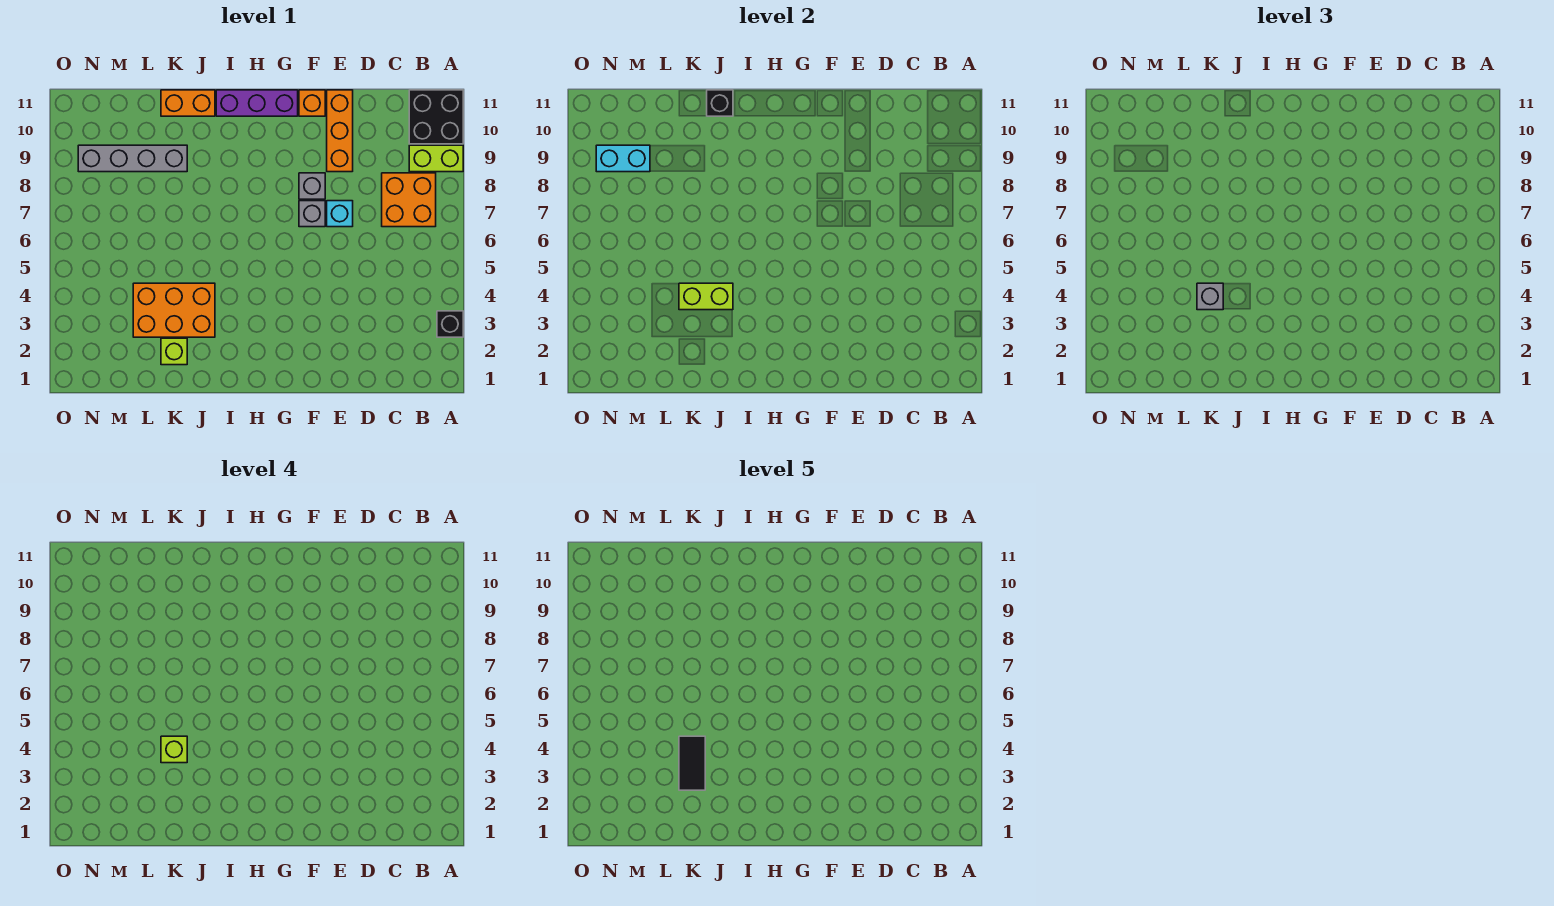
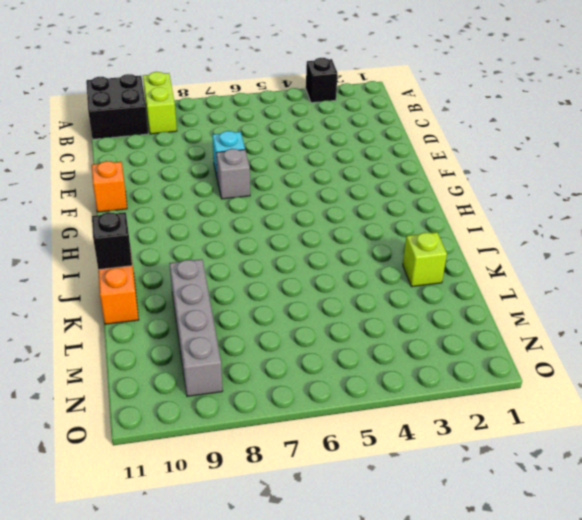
none -> orange brick B7:C8 level 1
none -> orange brick E9:E11 level 1
none -> grey brick F8 level 1

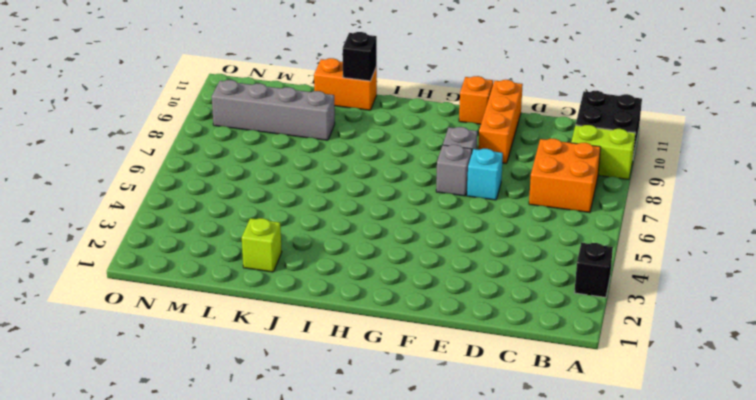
none -> purple brick G11:I11 level 1
none -> orange brick J3:L4 level 1
none -> lime brick J4:K4 level 2

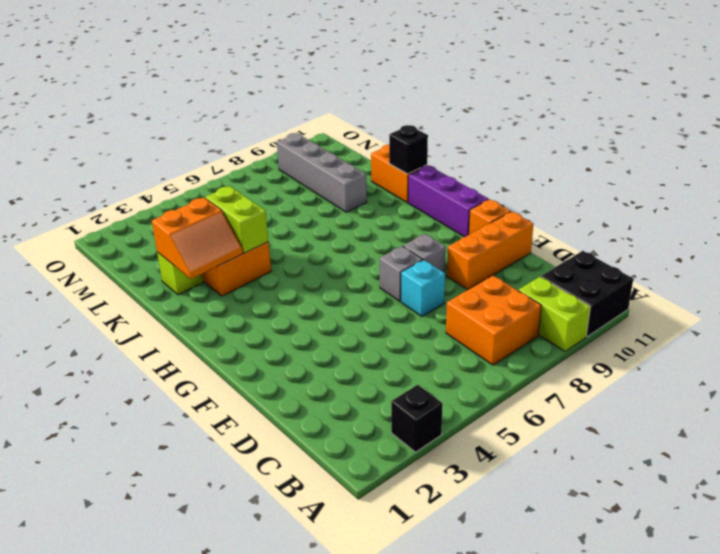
orange slope J2:K3 level 2 top K -> none
none -> cyan brick M9:N9 level 2
none -> grey brick K4 level 3
none -> lime brick K4 level 4

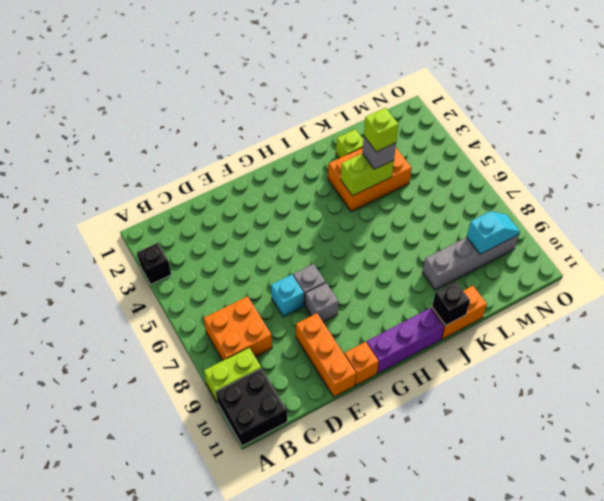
cyan slope M9:N9 level 2 top M -> cyan brick M9:N9 level 2
none -> black tile K3:K4 level 5

